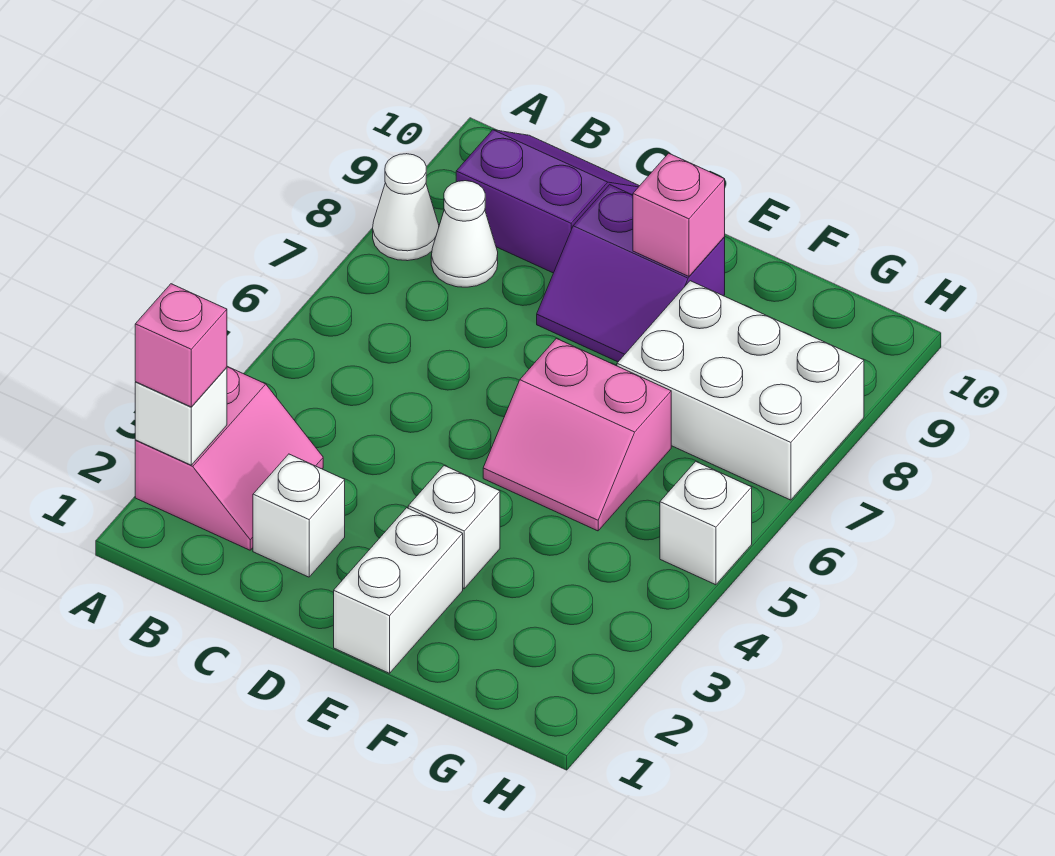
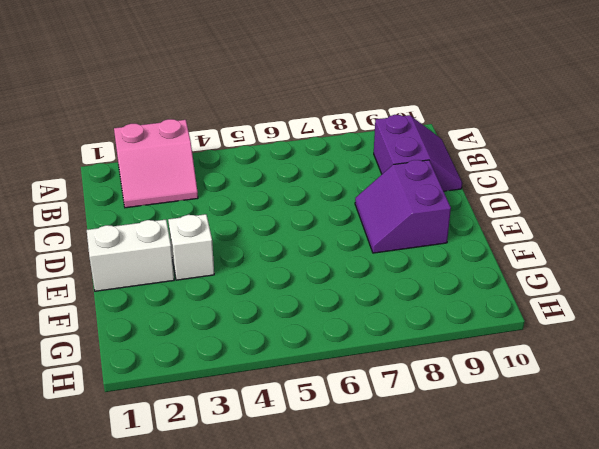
none -> white cone A8 level 1
none -> white cone B8 level 1
none -> white brick C2 level 1

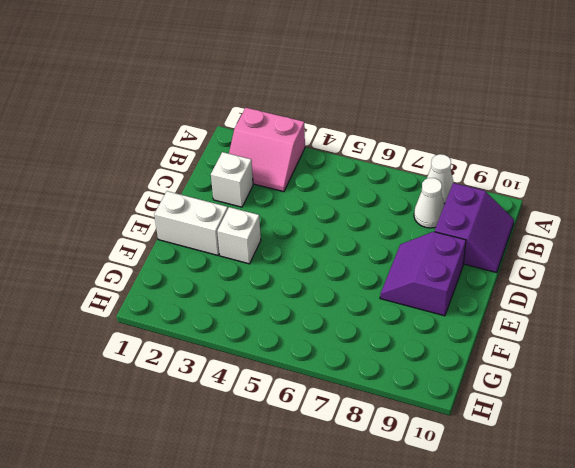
none -> pink slope E5:F6 level 1 top 6
none -> white brick F7:H8 level 1
none -> white brick H5 level 1

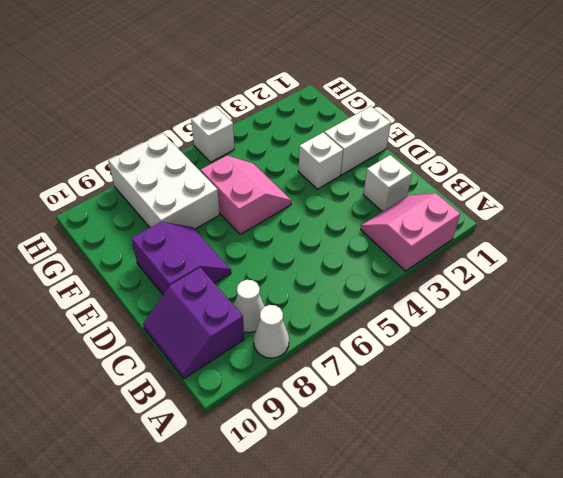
none -> white brick A2 level 2
none -> pink brick E9 level 2
none -> pink brick A2 level 3

